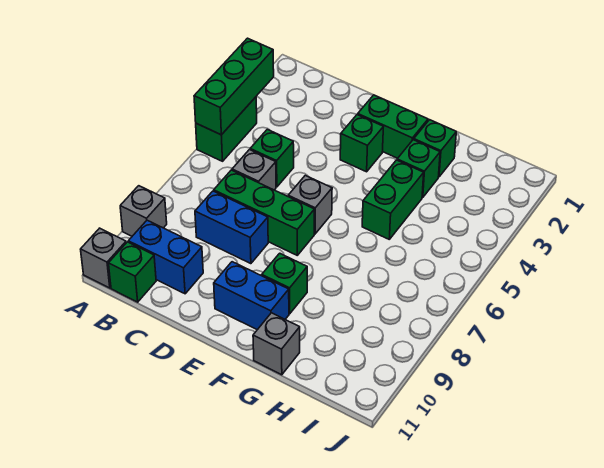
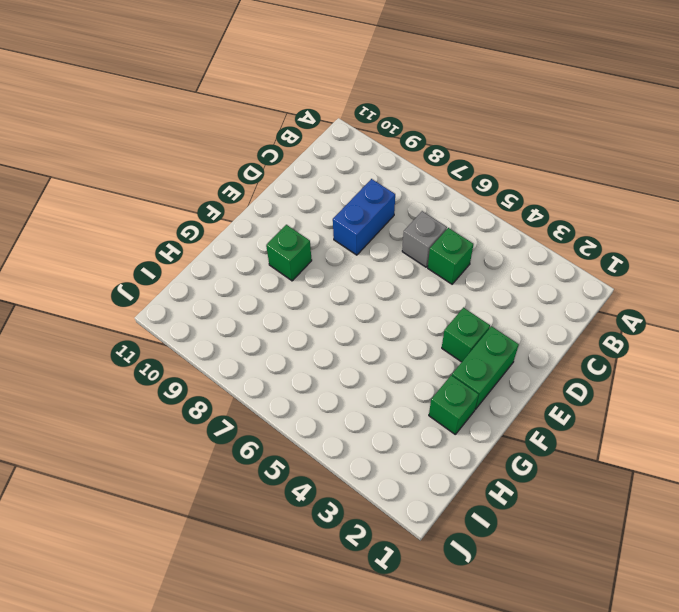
none -> green brick A4:A5 level 1
none -> grey brick A9 level 1
none -> grey brick A11 level 1

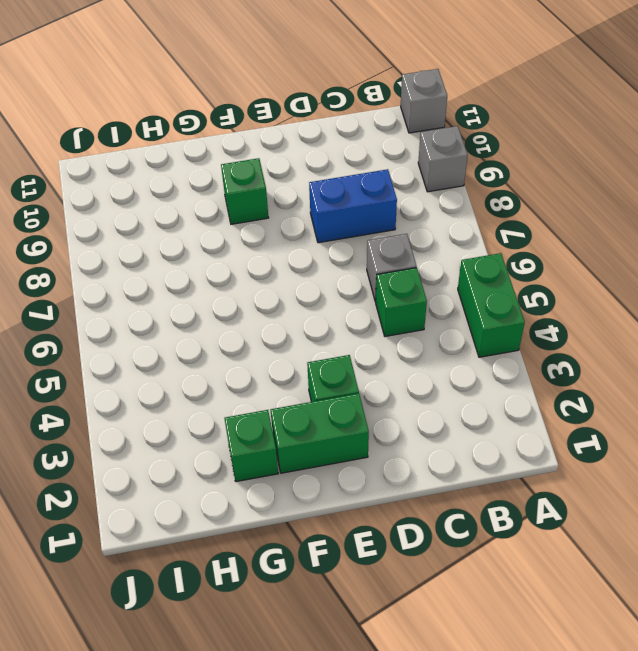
none -> blue brick B10:C10 level 1
none -> green brick B11 level 1
none -> green brick C7:E7 level 1

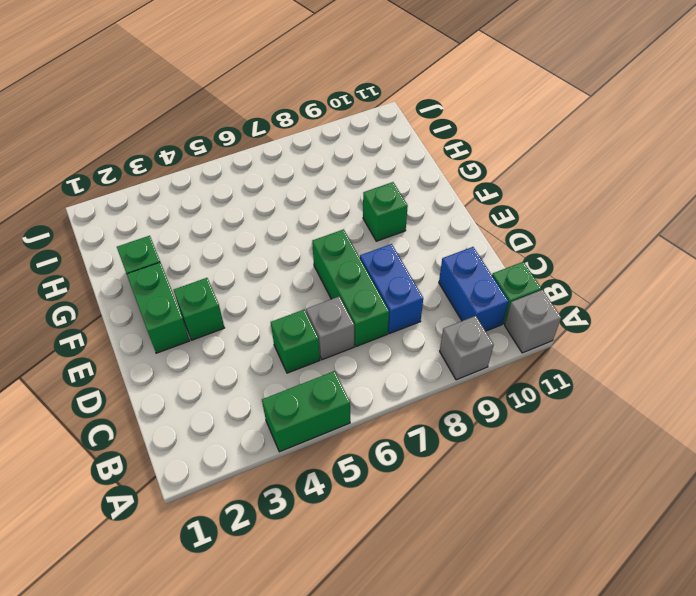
none -> grey brick E6 level 1
none -> blue brick E10:F10 level 1
none -> green brick G3 level 1

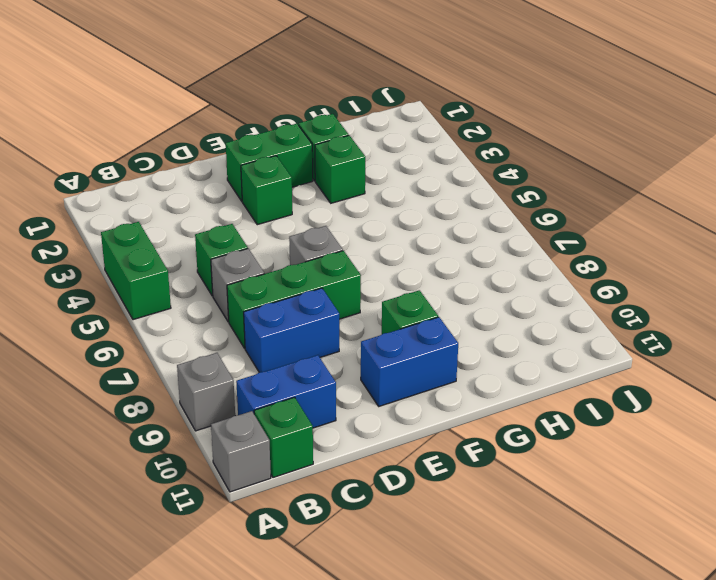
none -> green brick G4:G5 level 1
none -> grey brick G11 level 1
none -> green brick A3:A5 level 2

